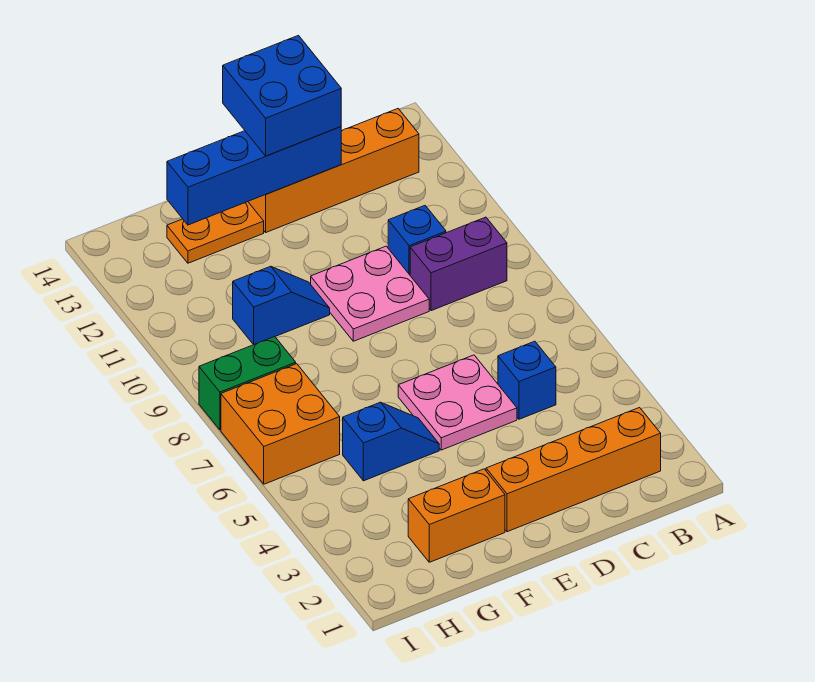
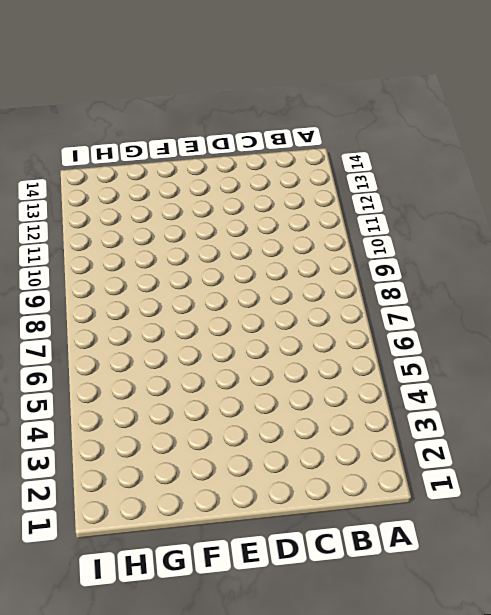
none -> orange brick B2:E2 level 1
none -> purple brick B9:C9 level 1
none -> orange brick B13:E13 level 1

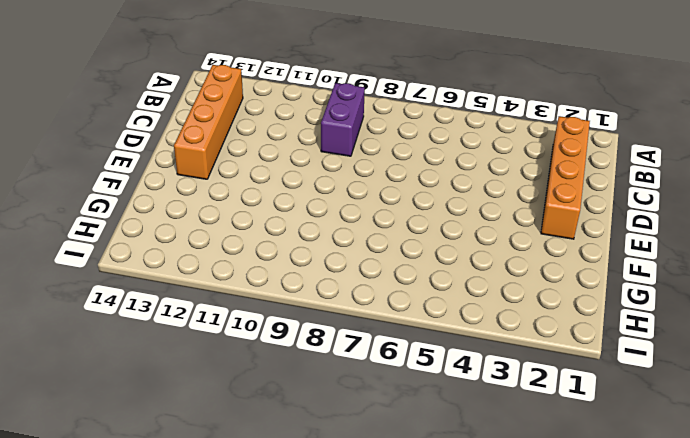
none -> blue brick C5 level 1
none -> blue brick C10 level 1
none -> pink plate D5:E6 level 1

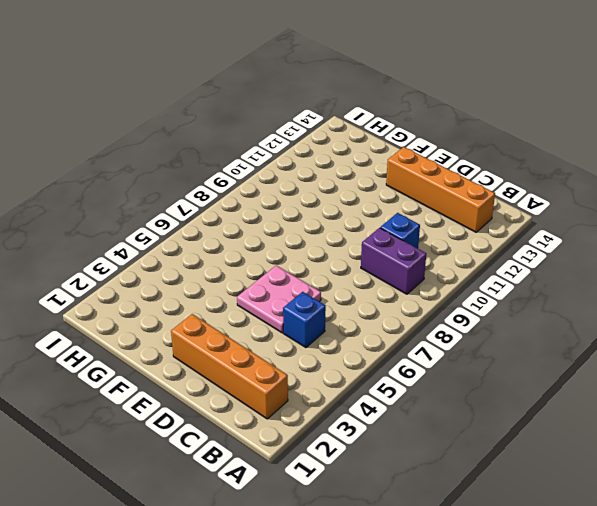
none -> pink plate D9:E10 level 1
none -> orange brick F2:G2 level 1
none -> blue slope F5:G5 level 1 top G

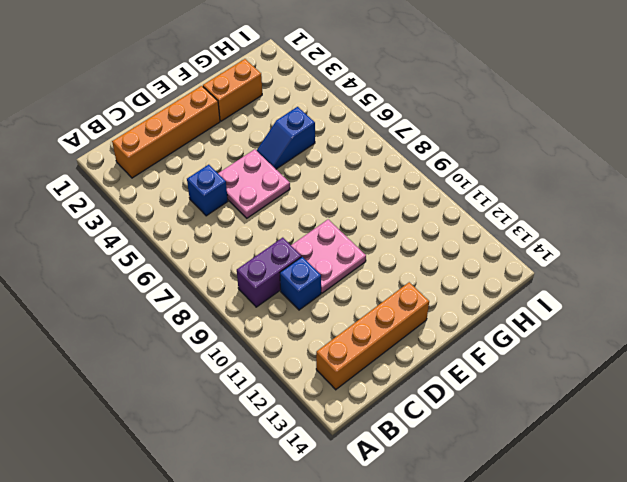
none -> blue slope F10:G10 level 1 top G
none -> orange plate F13:G13 level 1
none -> orange brick H6:I7 level 1

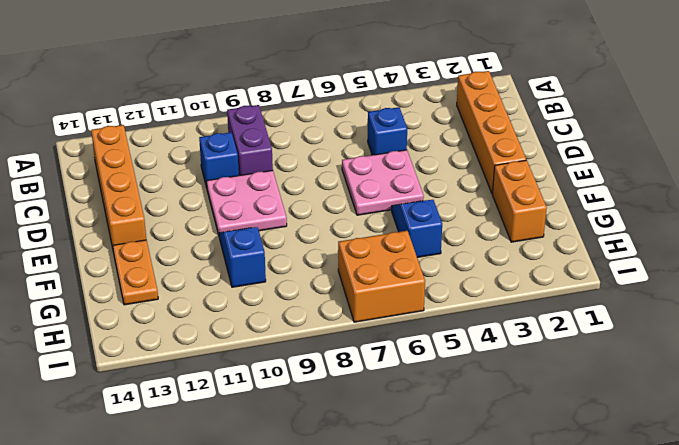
none -> green brick H8:I8 level 1
none -> blue brick D13:G13 level 2
none -> blue brick D13:E14 level 3

